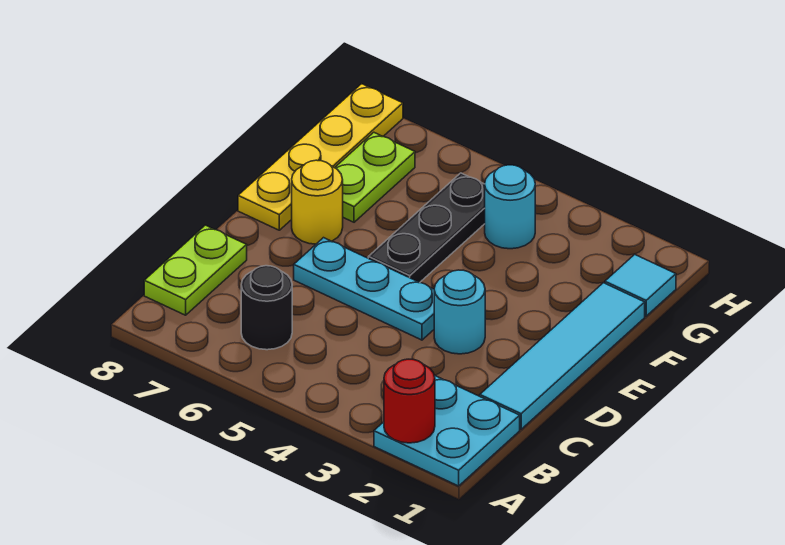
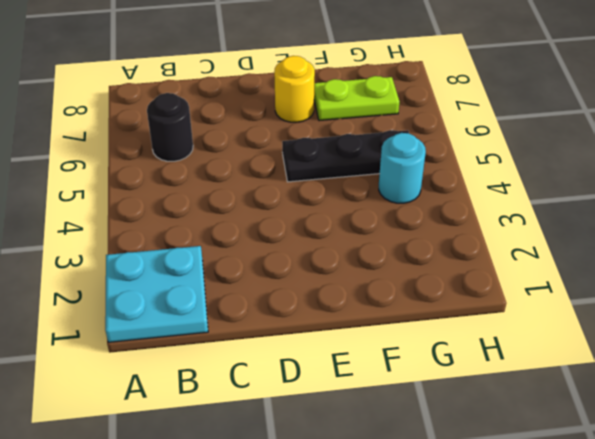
none -> lime plate B8:C8 level 1
none -> cyan tile C1:F1 level 1
none -> cyan round brick D3 level 1

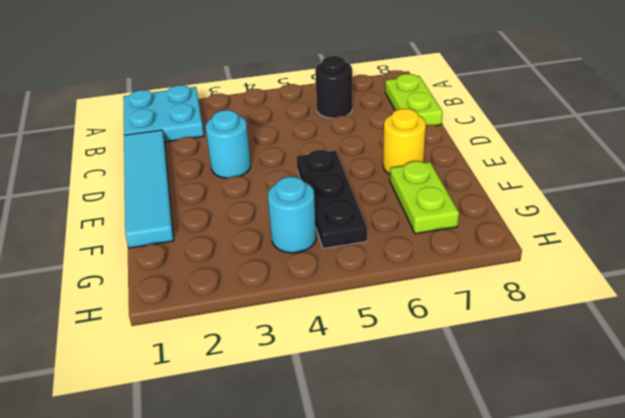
none -> cyan plate D4:D6 level 1
none -> yellow plate E8:H8 level 1
none -> cyan tile G1 level 1

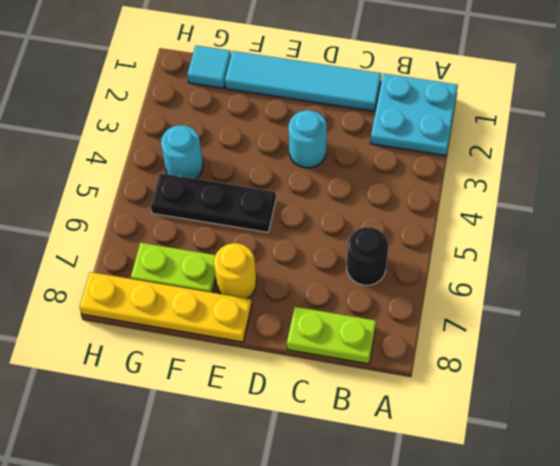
none -> cyan plate D4:D6 level 1
none -> red round brick A2 level 2

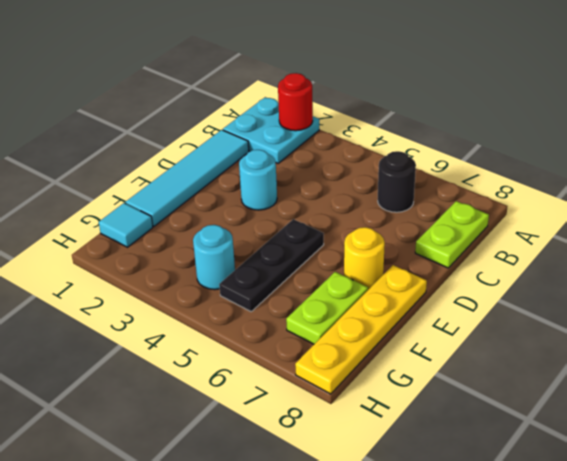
none -> cyan plate D4:D6 level 1

